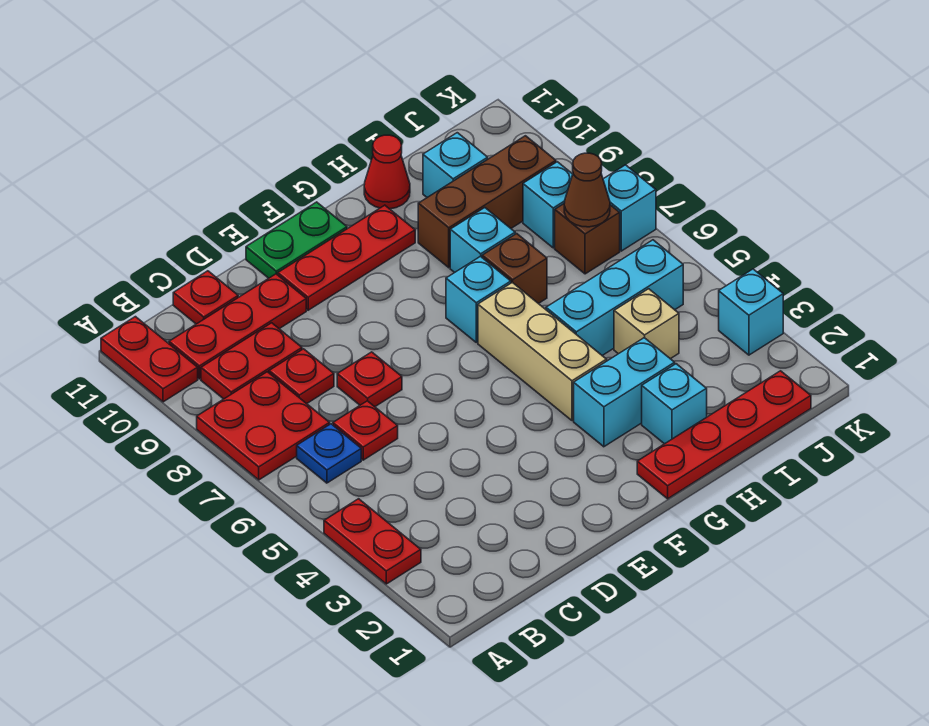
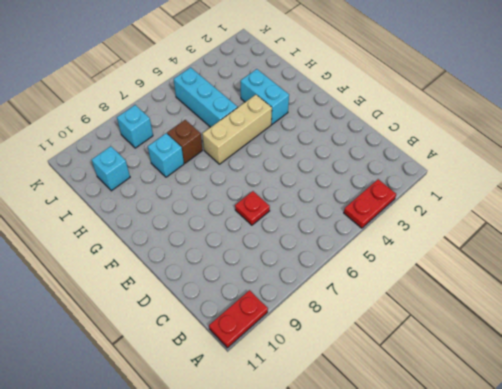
none -> red plate A7:B8 level 1
none -> blue plate B6 level 1
none -> red plate B9:C9 level 1

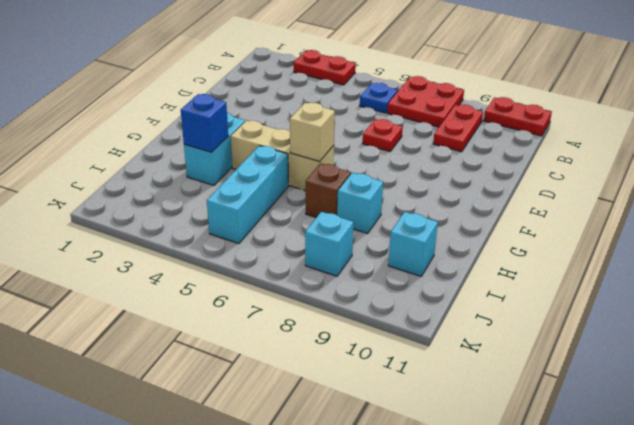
tan brick G6 level 2 -> tan brick I4 level 1
blue brick H3 level 2 -> none
none -> red plate B10:D10 level 1
none -> red plate C6 level 1
none -> red plate C8 level 1

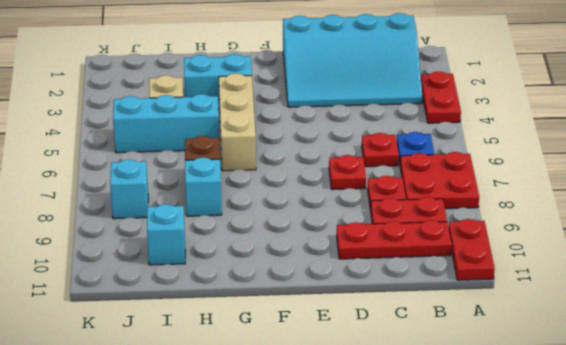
cyan slope B1:E3 level 1 top 1 -> none
none -> red plate C11 level 1
none -> red plate E10:G10 level 1
none -> green plate E11:F11 level 1

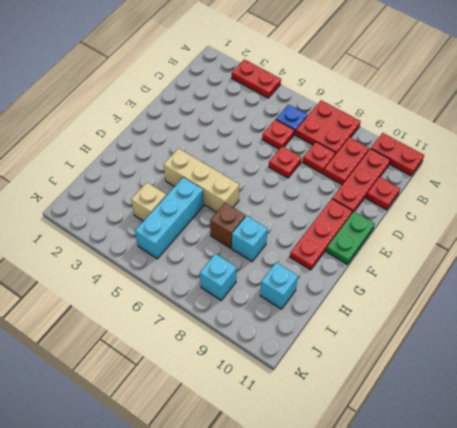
none -> red plate G1:J1 level 1
none -> cyan brick G3:H3 level 1
none -> cyan brick G7 level 1

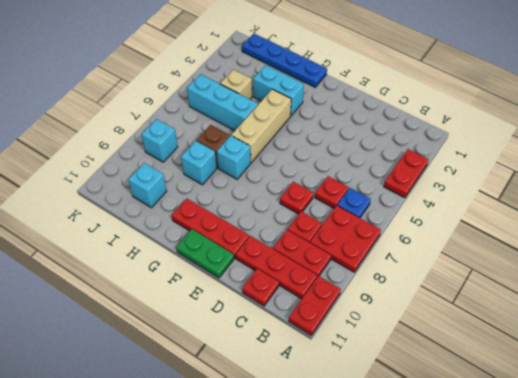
blue plate G1:J1 level 1 -> red plate G1:J1 level 1
none -> cyan brick H2 level 1
none -> brown brick H9:J9 level 1
none -> red cone H11 level 1

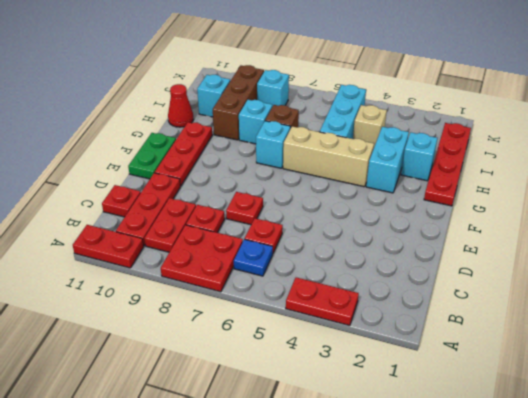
none -> brown brick J7 level 1
none -> cyan brick K3 level 1
none -> cyan brick K7 level 1

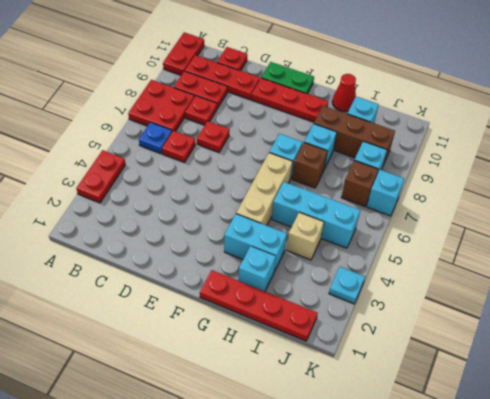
cyan plate K3 level 1 -> cyan brick K3 level 1
none -> brown cone J7 level 2

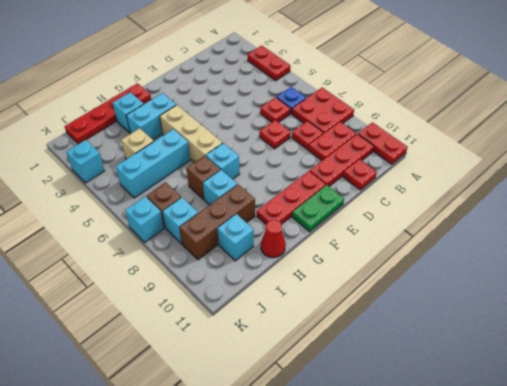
none -> brown cone J7 level 2

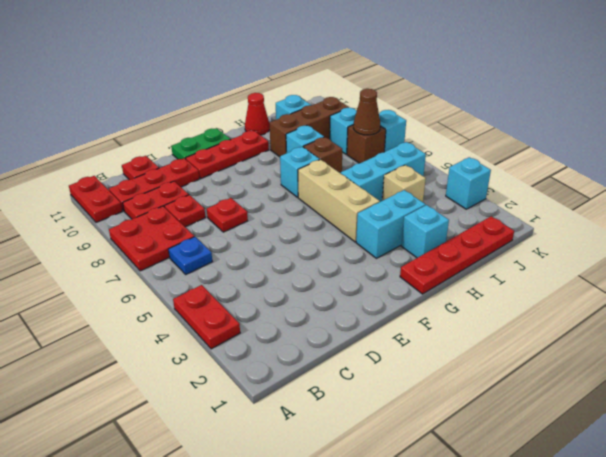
none -> red plate C6 level 1

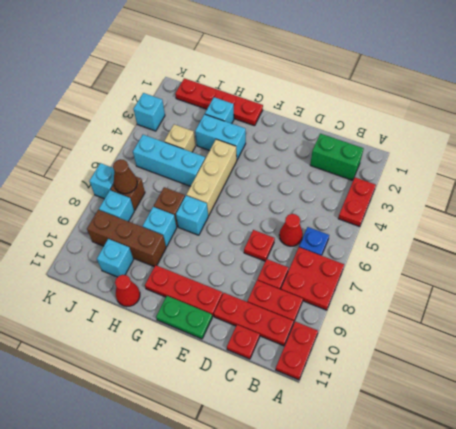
green brick B2:C2 level 1 -> none
red cone C6 level 1 -> red plate C6 level 1

